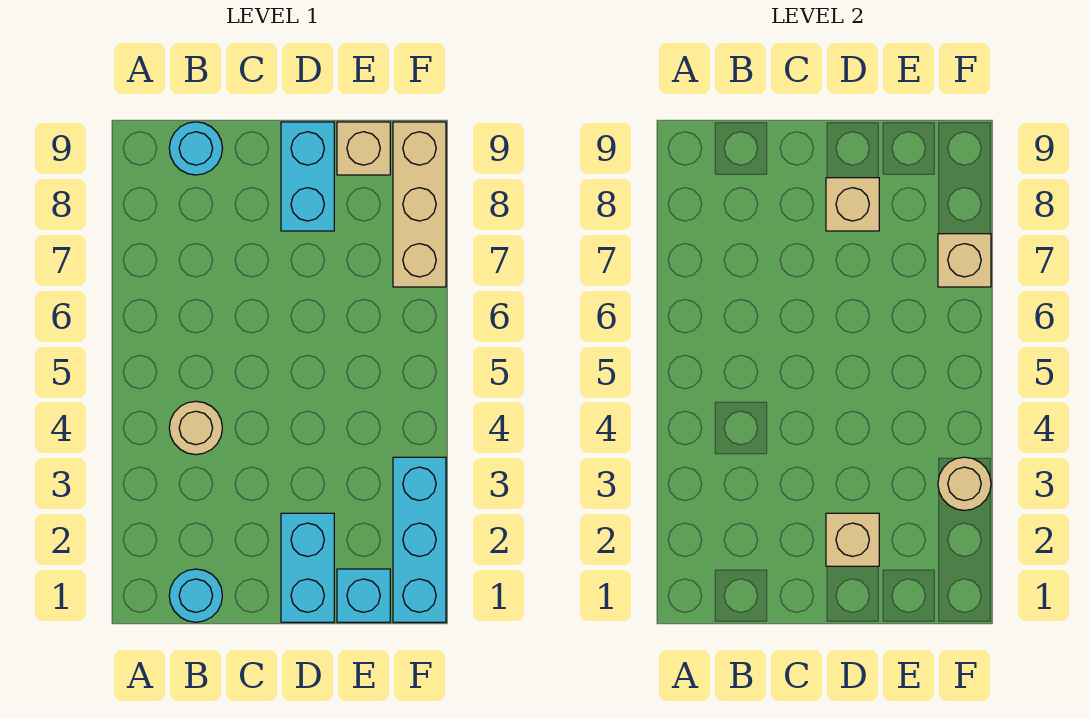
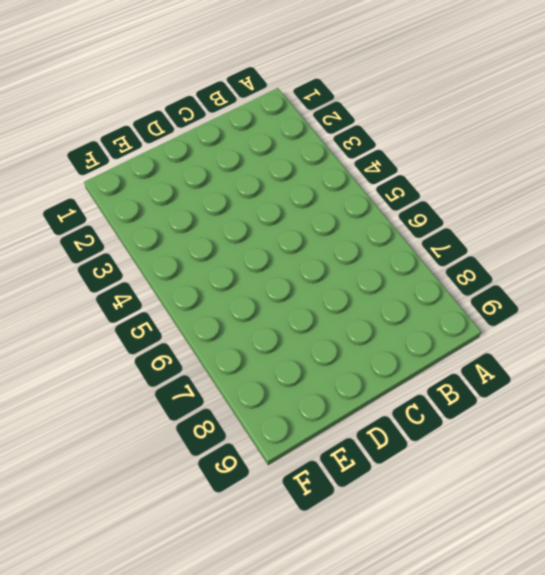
none -> cyan round brick B1 level 1
none -> tan round brick B4 level 1
none -> cyan round brick B9 level 1

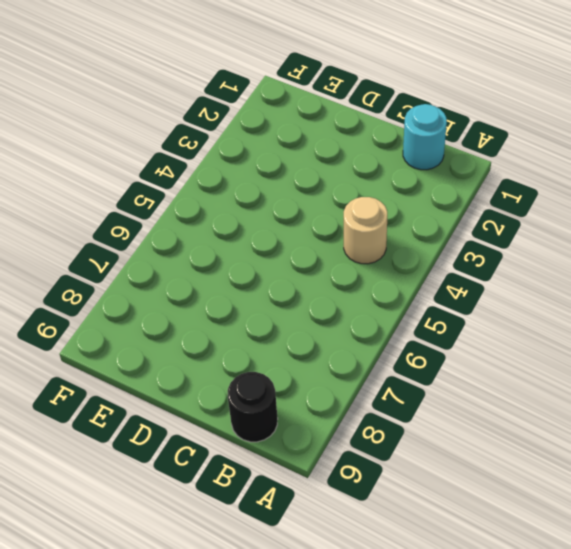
black round brick B9 level 1 -> cyan round brick B9 level 1
none -> cyan brick D1:D2 level 1
none -> cyan brick D8:D9 level 1
none -> cyan brick E1 level 1

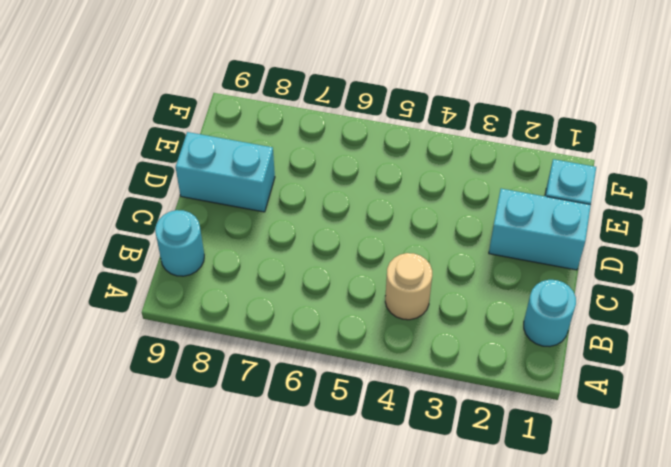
none -> tan brick E9 level 1
none -> cyan brick F1:F3 level 1
none -> tan brick F7:F9 level 1

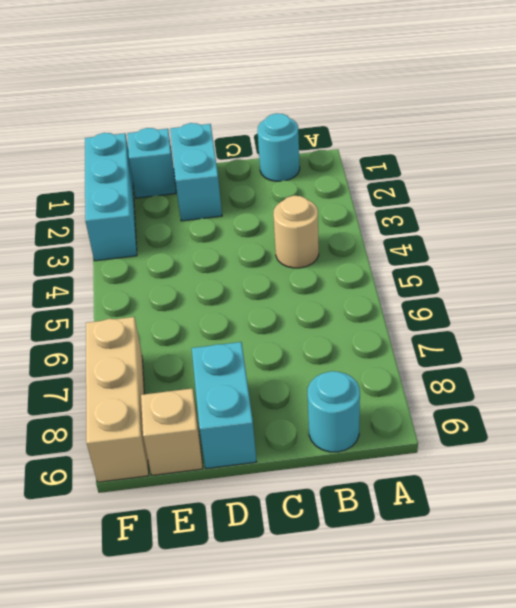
none -> tan brick D2 level 2
none -> tan brick D8 level 2
none -> tan round brick F3 level 2

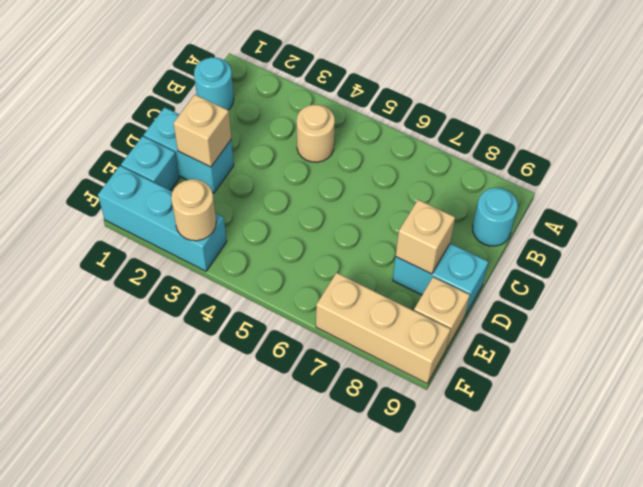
none -> tan brick F7 level 2

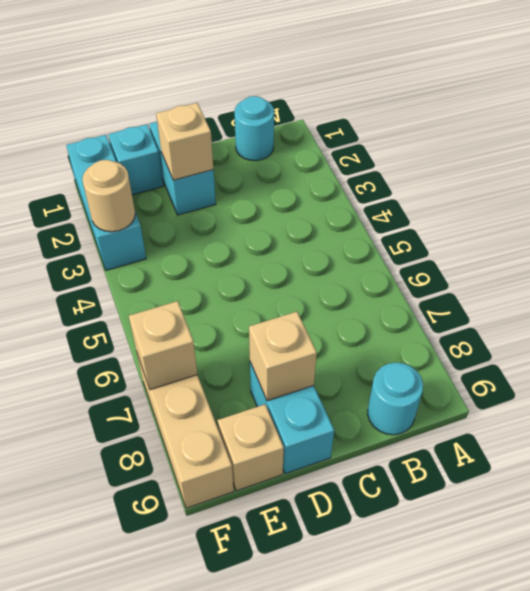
none -> tan round brick B4 level 1

